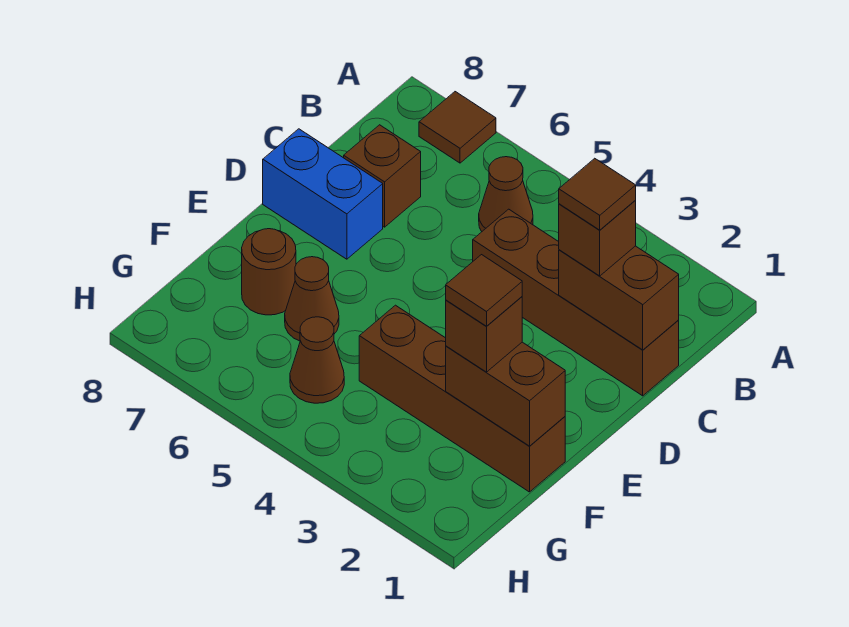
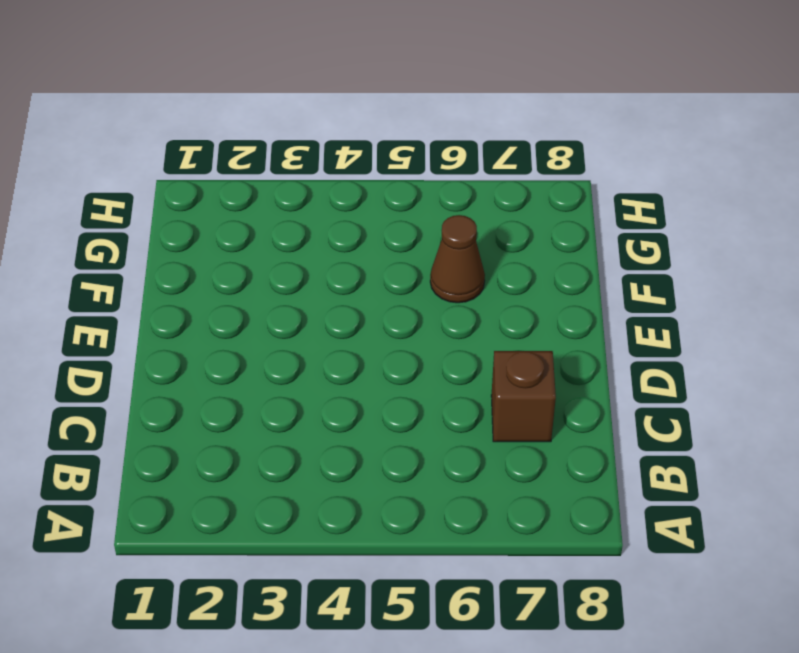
none -> brown tile A7 level 1
none -> brown cone B5 level 1
none -> brown brick C1:C4 level 1

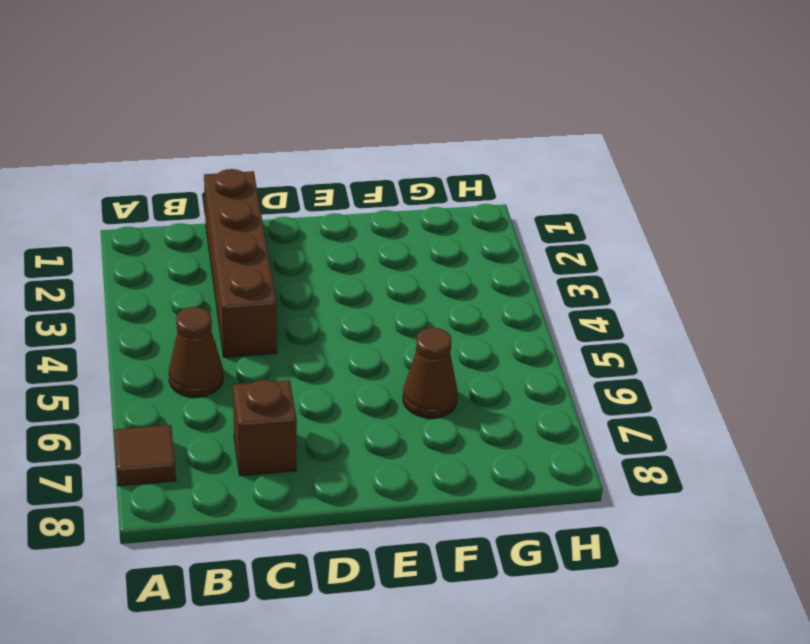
none -> blue brick D7:D8 level 1
none -> brown brick F1:F4 level 1
none -> brown round brick F7 level 1

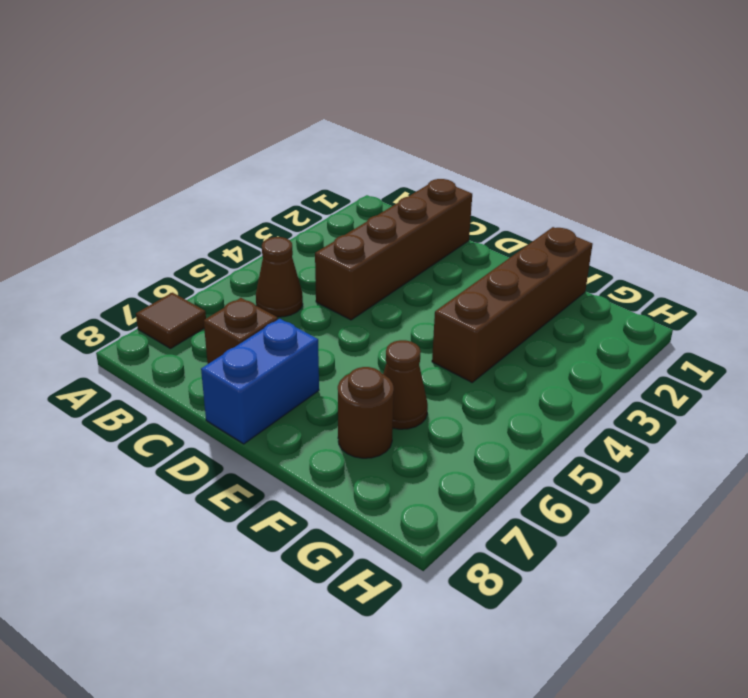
none -> brown cone G5 level 1
none -> brown brick C1:C2 level 2
none -> brown brick F1:F2 level 2

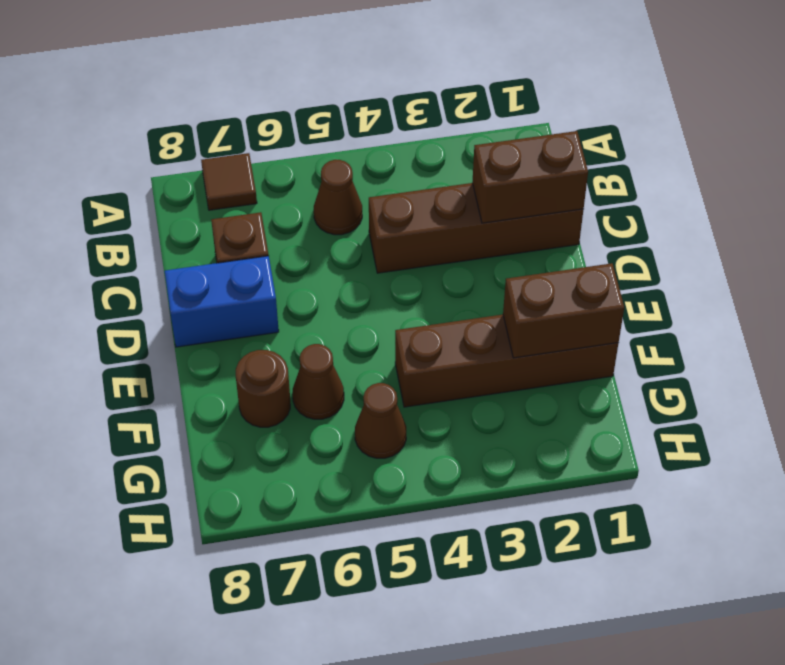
none -> brown brick C2 level 3
none -> brown brick F2 level 3
none -> brown tile C2 level 4

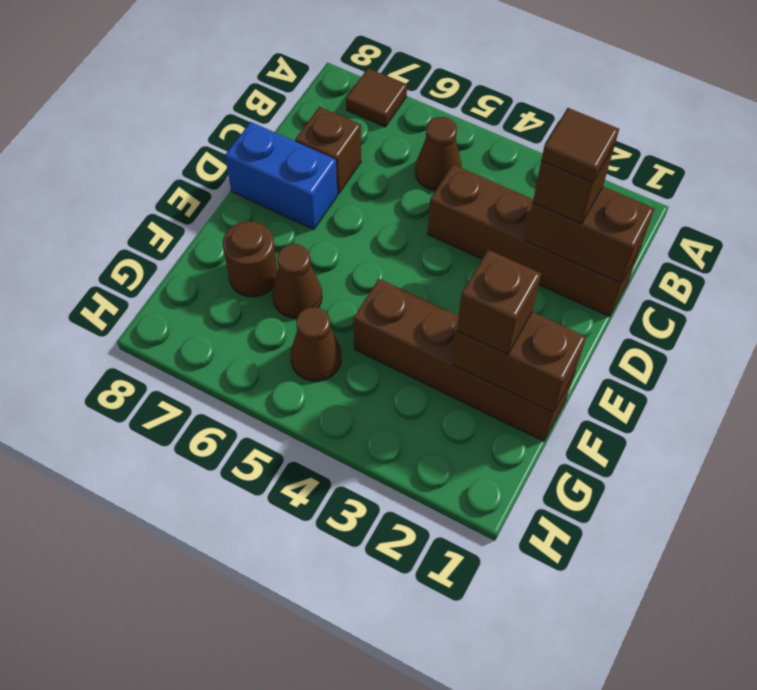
none -> brown tile F2 level 4

